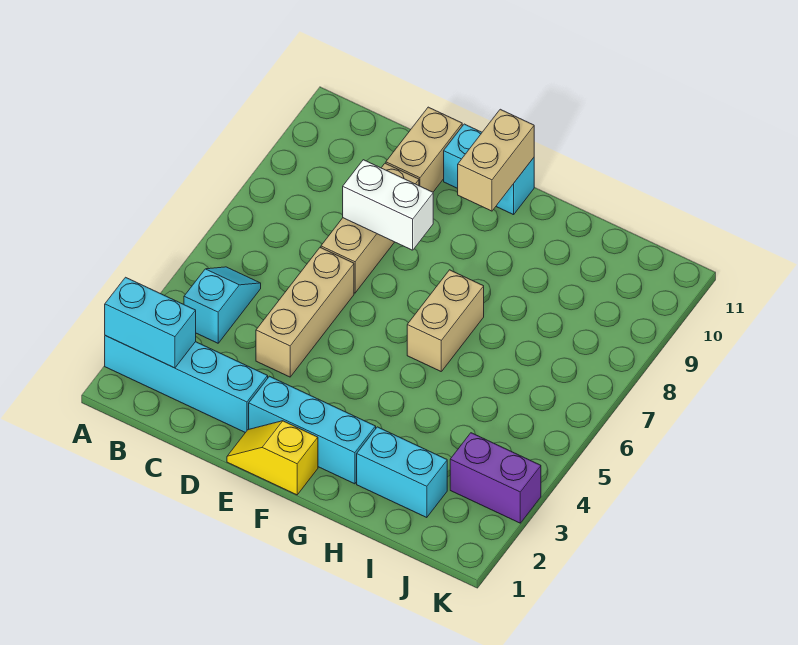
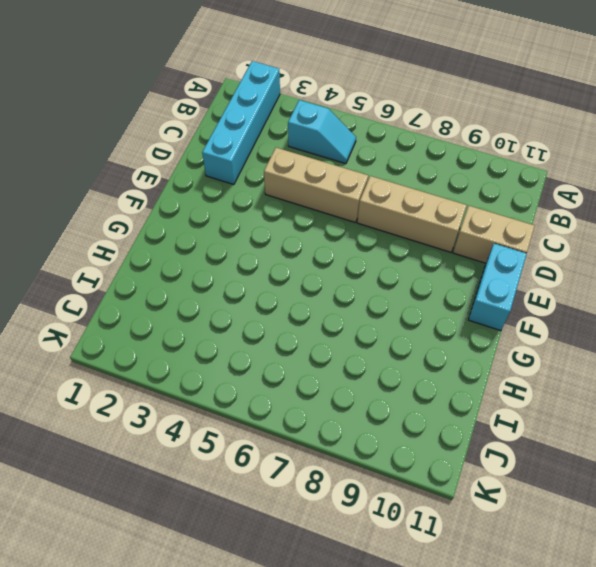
none -> yellow slope E1:F1 level 1 top F
none -> cyan brick E2:G2 level 1
none -> tan brick G6:G7 level 1

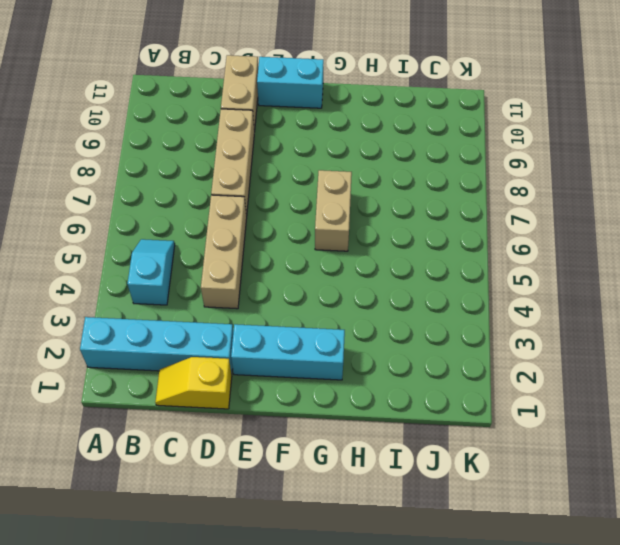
yellow slope C1:D1 level 1 top D -> yellow slope E1:F1 level 1 top F
none -> cyan brick H2:I2 level 1
none -> purple brick J3:K3 level 1
none -> cyan brick A2:B2 level 2

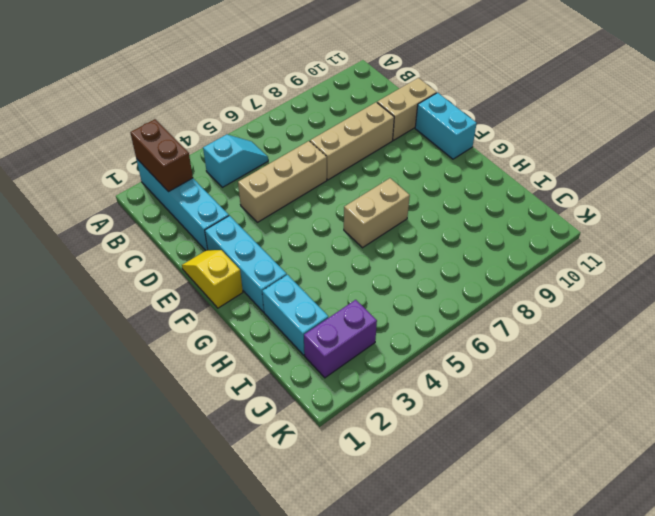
brown brick A2:B2 level 2 -> cyan brick A2:B2 level 2
purple brick J2:J3 level 1 -> purple brick J3:K3 level 1
none -> white brick D8:E8 level 2
none -> tan brick F10:F11 level 2

